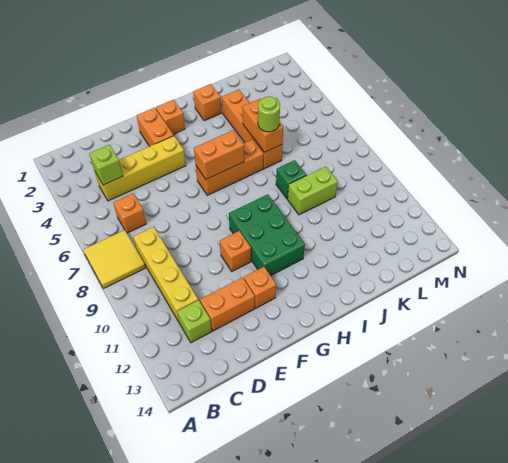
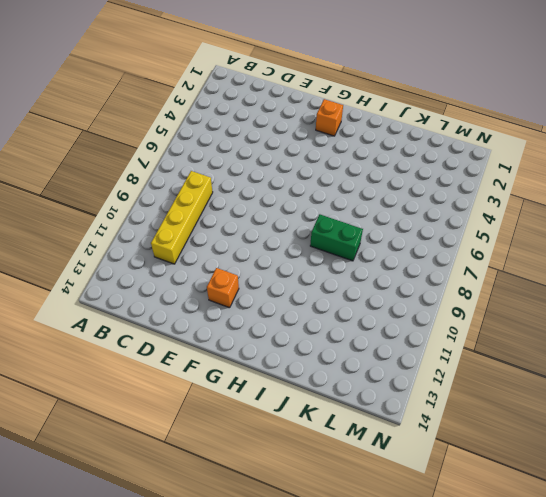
green brick I8:J8 level 1 -> green brick J8 level 1
none -> yellow tile A7:B8 level 1
none -> yellow brick C4:F4 level 1
none -> orange brick C6 level 1

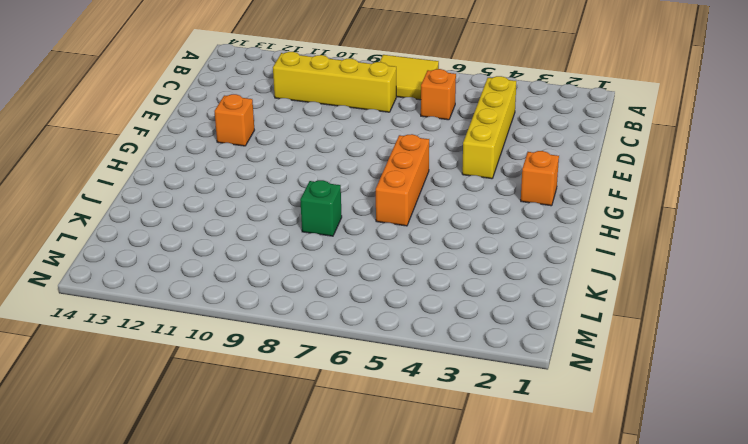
none -> lime brick C12 level 1
none -> orange brick D12:E12 level 1
none -> orange brick F2:F3 level 1

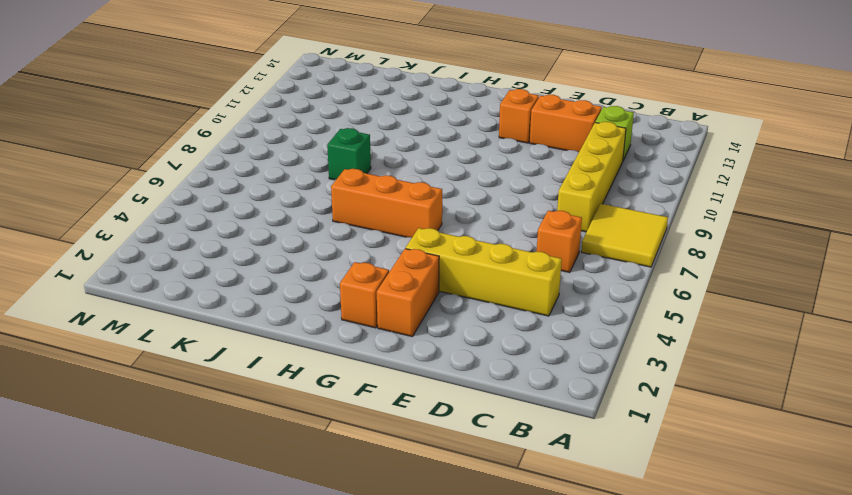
none -> orange brick F10 level 1
none -> green brick G9:H11 level 1
none -> orange brick I2 level 1

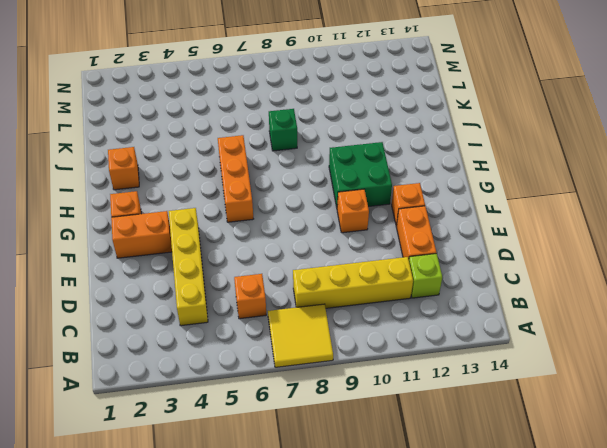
green brick G10:H11 level 1 -> green brick G9:H11 level 1
none -> orange brick J3:J6 level 1
none -> lime brick J9:K9 level 1
none -> lime brick C4 level 2

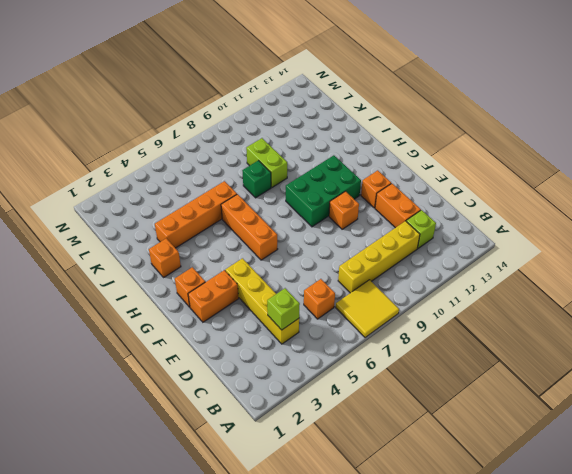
none -> orange brick G6:H6 level 2
none -> orange brick J5:J6 level 2
none -> lime round brick J6 level 3

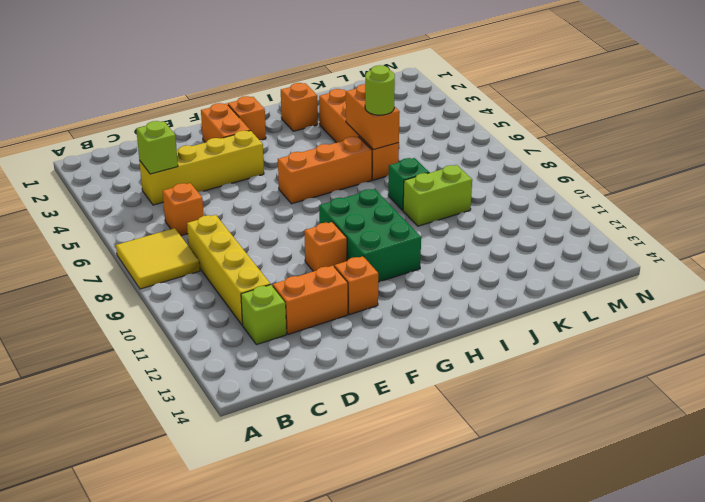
none -> orange brick G6:H6 level 2

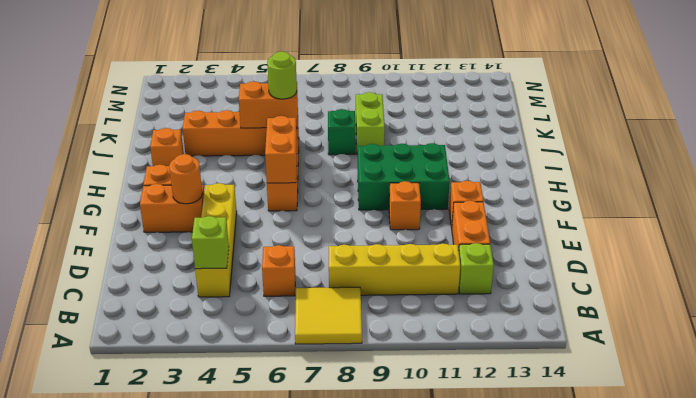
orange round brick F3 level 2 -> none

